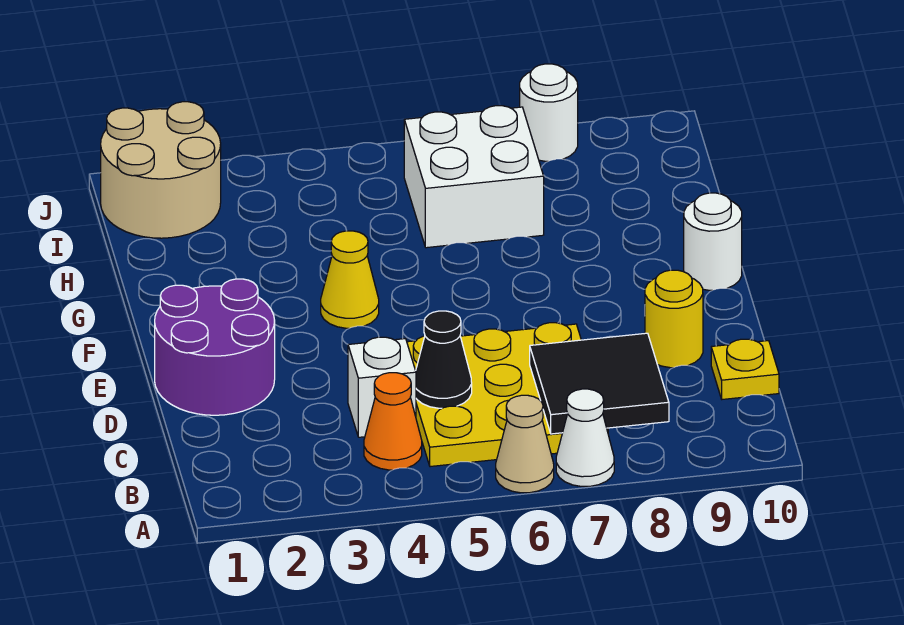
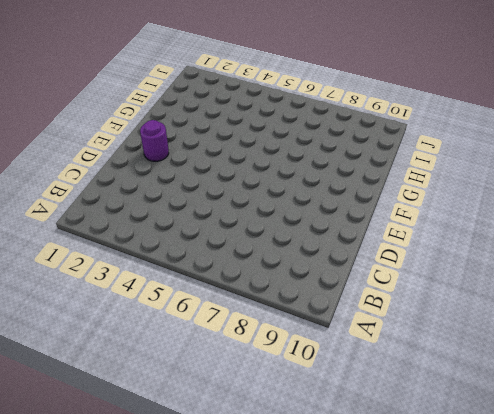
purple round brick E2 level 1 -> purple round brick D1:E2 level 1
none -> tan cone A6 level 1
none -> white cone A7 level 1
none -> orange cone B4 level 1

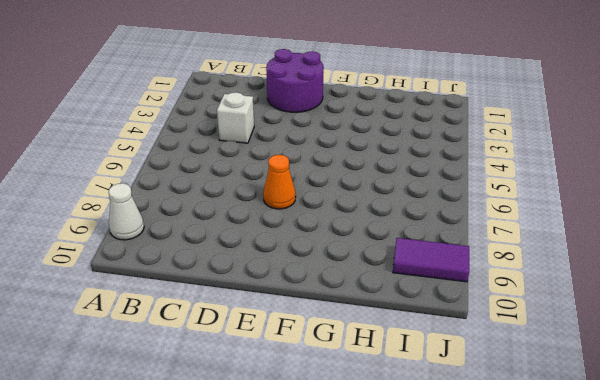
white cone A9 level 1 -> white cone A7 level 1
orange cone E7 level 1 -> orange cone B4 level 1
purple tile I9:J9 level 1 -> none
none -> tan cone A6 level 1
none -> yellow plate B5:D7 level 1
none -> yellow plate C10 level 1

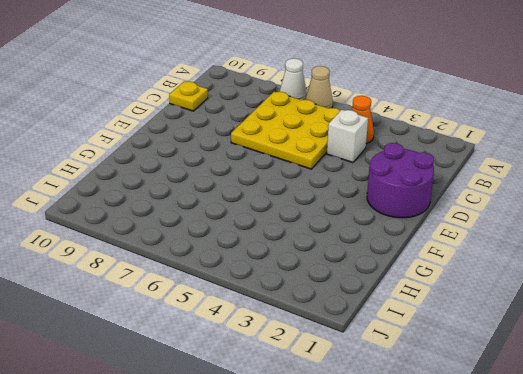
none -> yellow round brick D9 level 1
none -> yellow cone F4 level 1
none -> white round brick F10 level 1

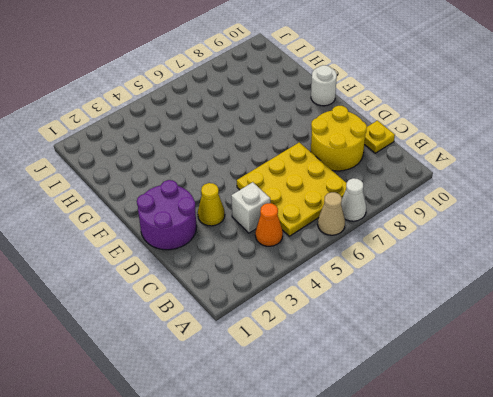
yellow round brick C8:D9 level 1 -> yellow round brick D9 level 1
yellow cone D3 level 1 -> yellow cone F4 level 1
none -> white brick H6:I7 level 1
none -> tan round brick I1:J2 level 1
none -> white round brick J8 level 1

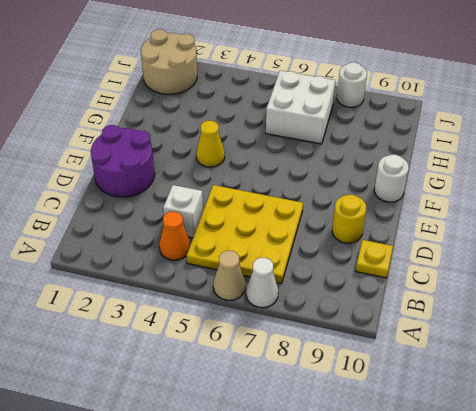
none -> black tile B7:C8 level 2
none -> black cone C5 level 2

